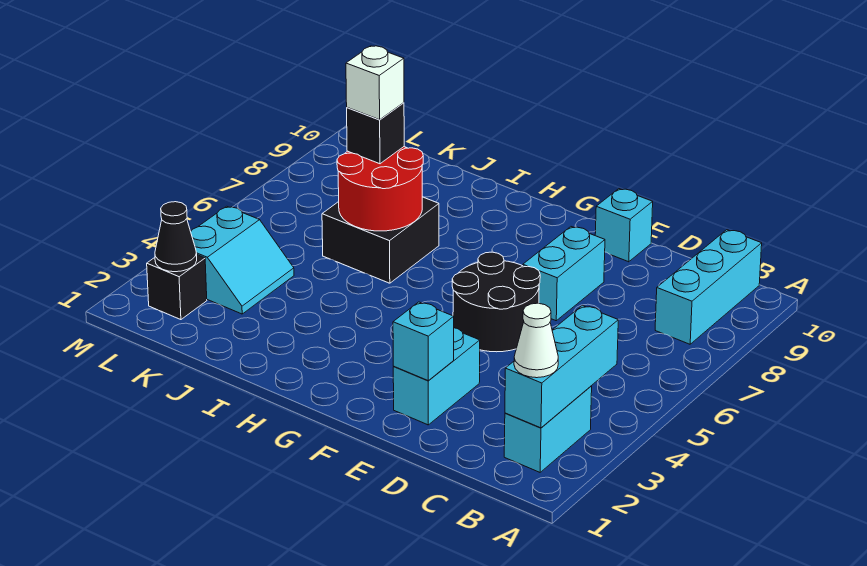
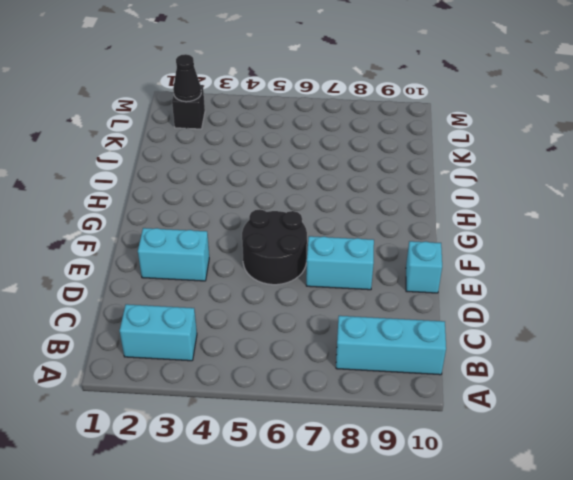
none -> black brick I6:J7 level 1
none -> cyan slope K3:L4 level 1 top L
none -> cyan brick B2:B4 level 2

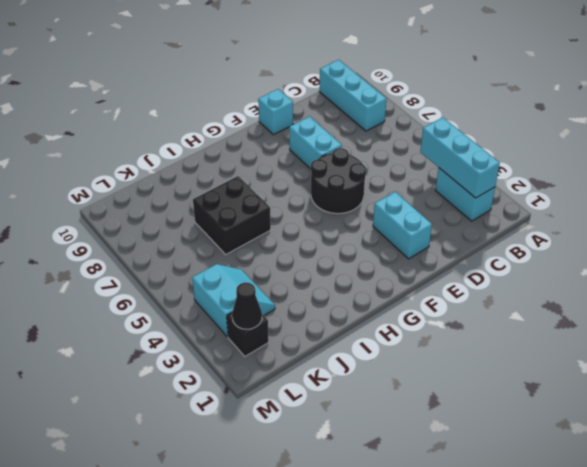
none -> cyan brick E2 level 2
none -> red round brick I6:J7 level 2
none -> white cone B2 level 3

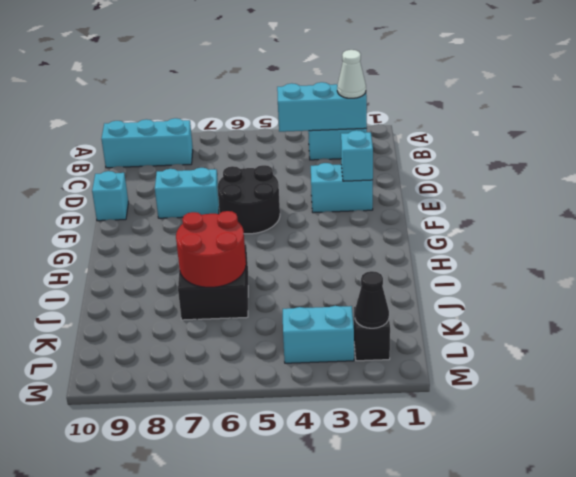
none -> black brick J7 level 3
none -> white brick J7 level 4

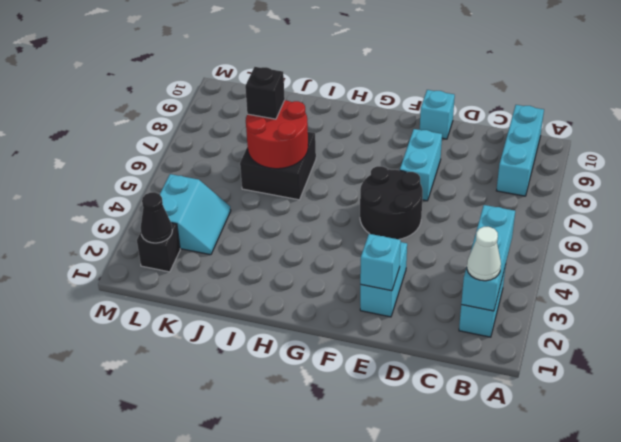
none -> white brick J7 level 4

